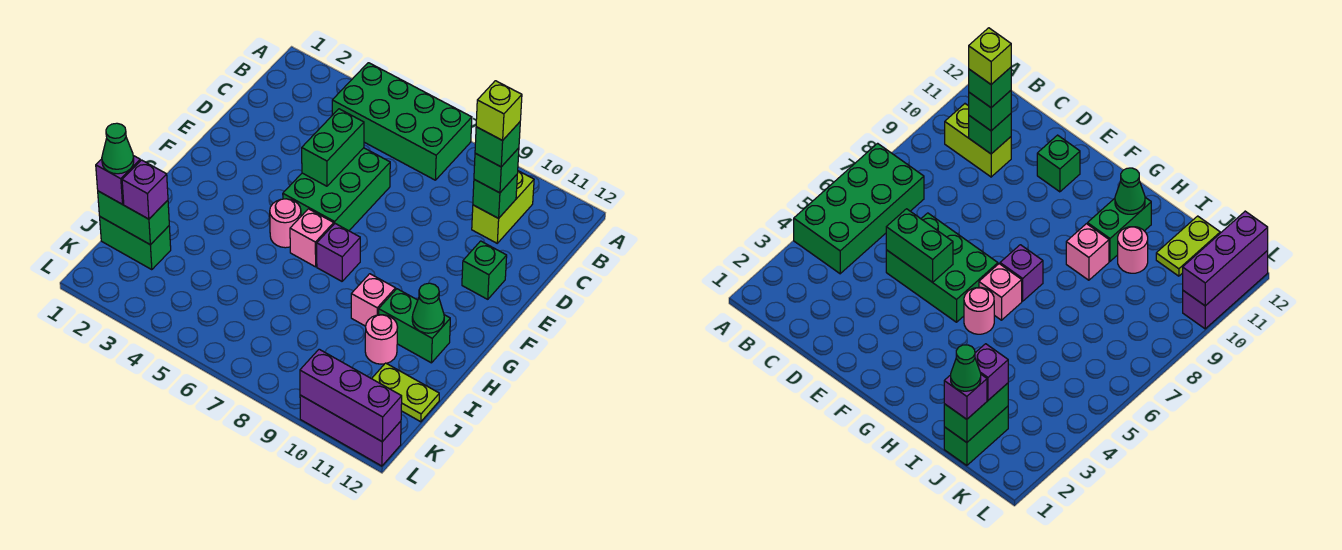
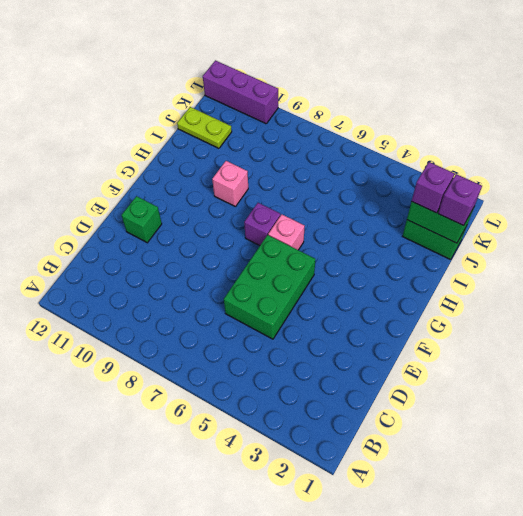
none -> green brick A4:B7 level 1
none -> lime brick B10:C10 level 1
none -> pink round brick G5 level 1

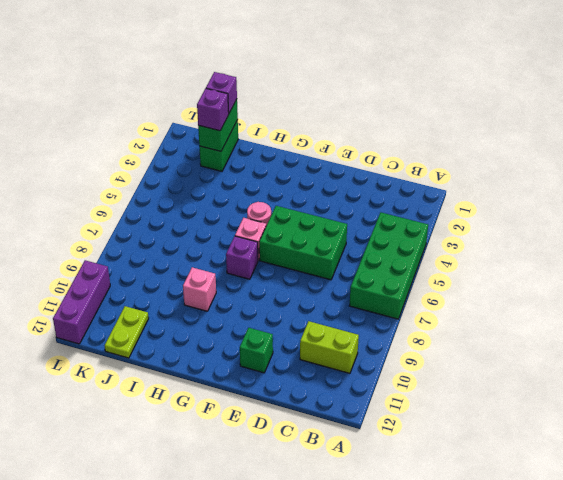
none -> green brick H10:H11 level 1
none -> pink round brick I10 level 1
none -> green brick C10 level 2

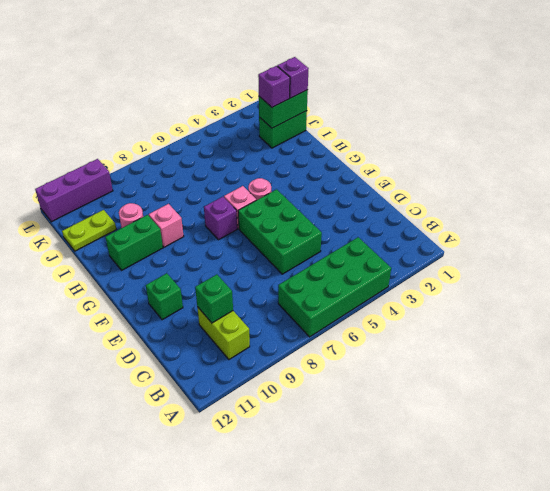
none -> green brick D5:E5 level 2
none -> green cone H11 level 2
none -> purple brick L10:L12 level 2

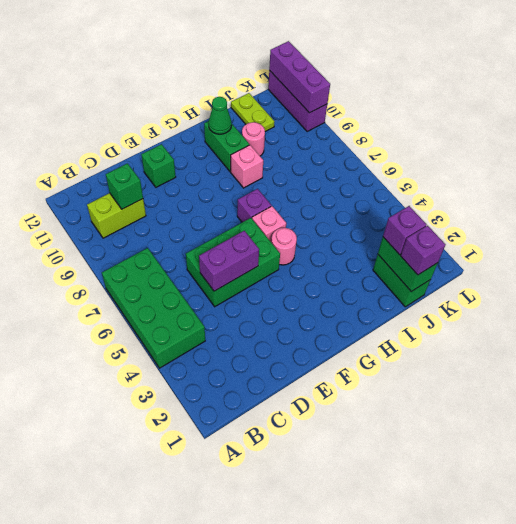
purple brick D5:E5 level 2 -> green brick D5:E5 level 2
none -> green brick C10 level 3
none -> green brick C10 level 4
none -> green cone J1 level 4

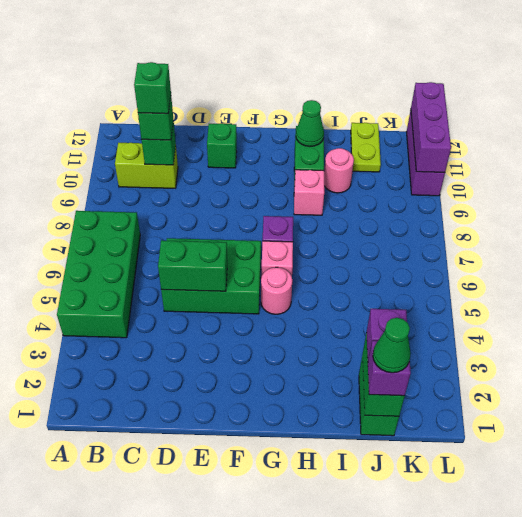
none -> lime brick C10 level 5

